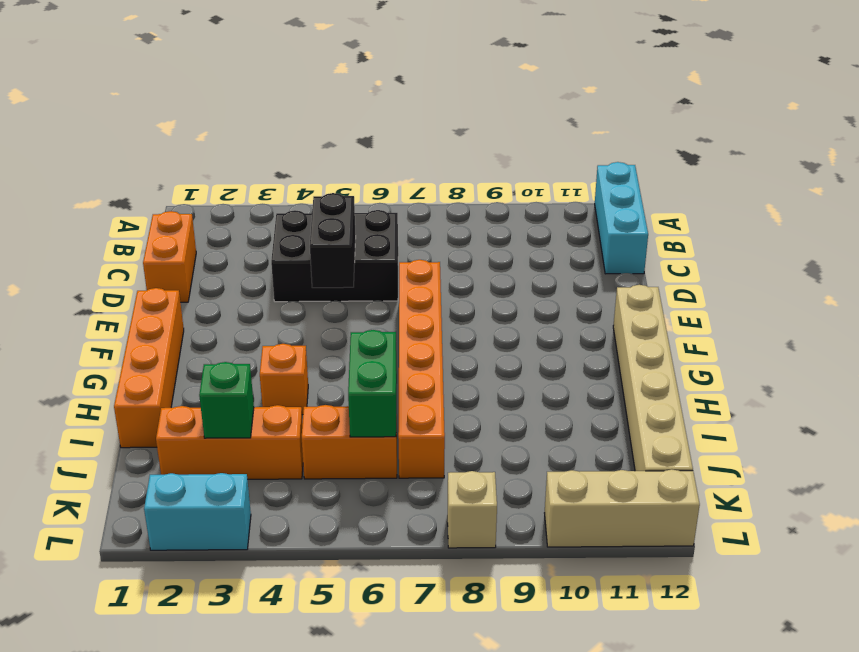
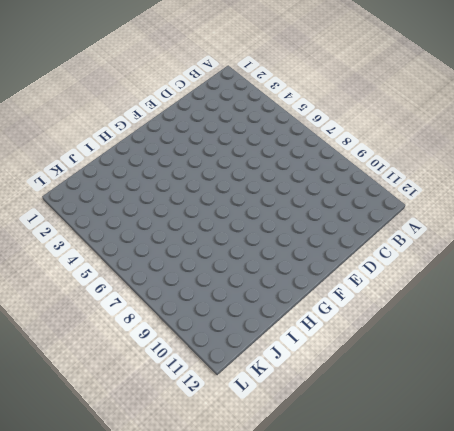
none -> cyan brick A12:C12 level 1
none -> orange brick C1:D1 level 1
none -> black brick C4:D6 level 1

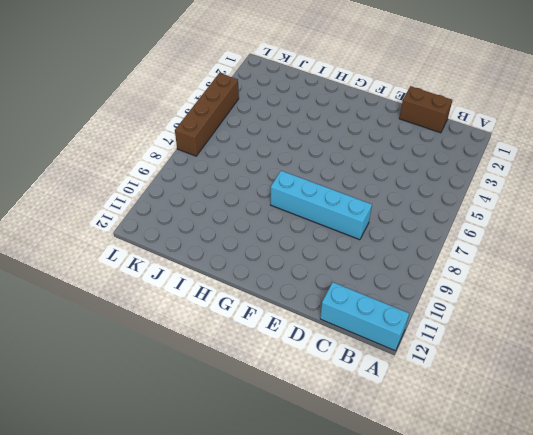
brown brick C1:D1 level 1 -> orange brick C1:D1 level 1
cyan brick D8:G8 level 1 -> none
brown brick L4:L7 level 1 -> none
none -> black brick C4:D6 level 1
none -> orange brick E7:J7 level 1
none -> orange brick F1:I1 level 1

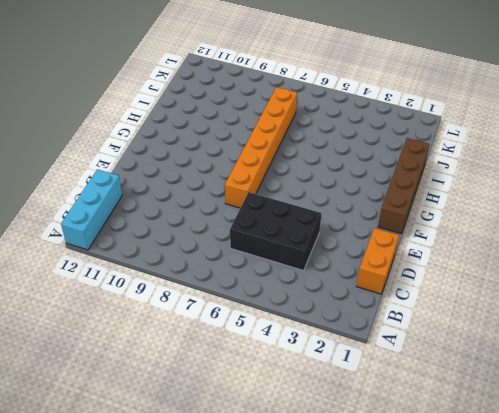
brown brick F1:I1 level 1 -> orange brick F1:I1 level 1
none -> tan brick F12:K12 level 1
none -> orange brick H4 level 1
none -> orange brick J2:J4 level 1

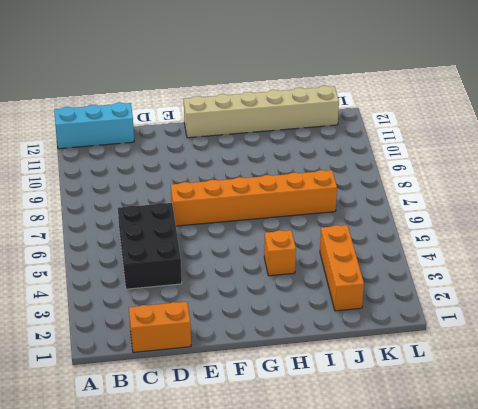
none -> orange brick F1:I1 level 1
none -> orange brick J5:J6 level 1
none -> cyan brick L2:L3 level 1

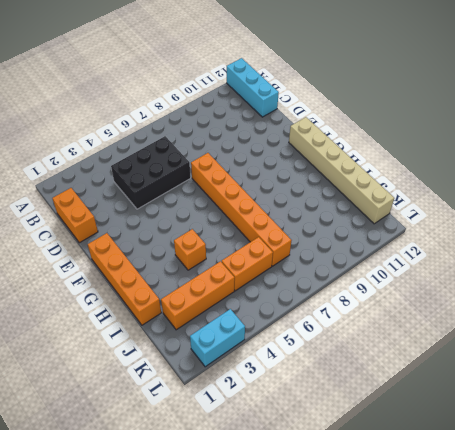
none -> tan brick L8 level 1
none -> tan brick L10:L12 level 1
none -> black brick D5:E5 level 2

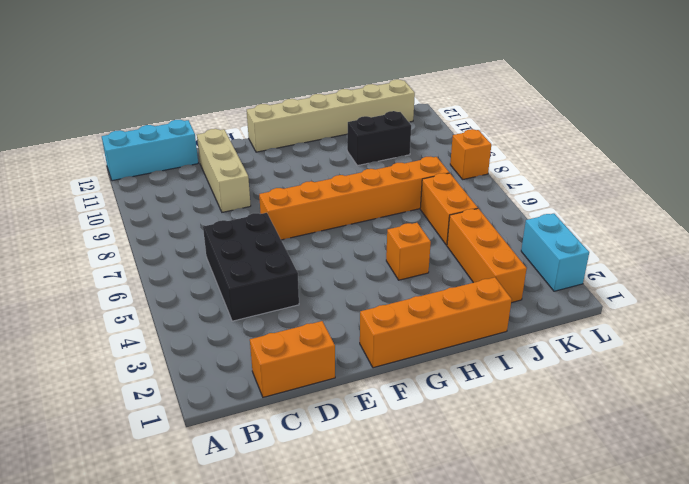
tan brick D9:D11 level 1 -> tan brick L10:L12 level 1
black brick I10:J10 level 1 -> black brick D5:E5 level 2
orange brick L8 level 1 -> tan brick L8 level 1
none -> green brick I6:J6 level 2
none -> green brick J3 level 2

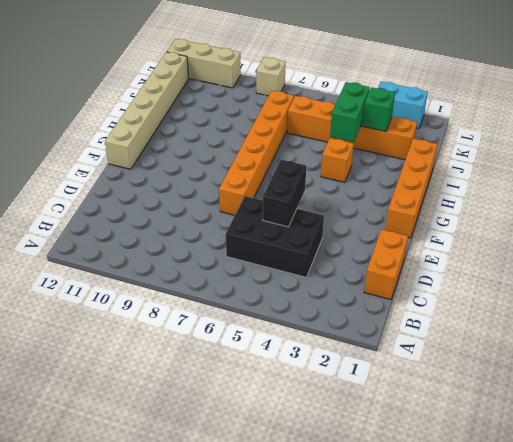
green brick I4:J4 level 2 -> green brick I6:J6 level 2
none -> cyan brick A12:C12 level 1

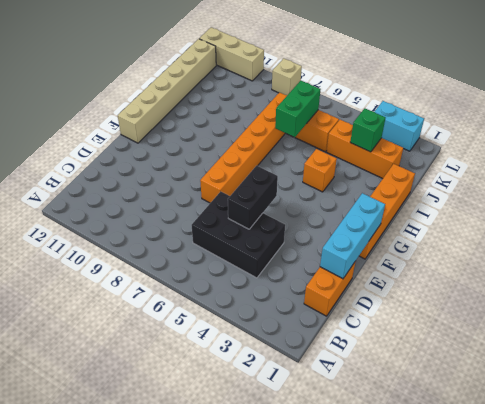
cyan brick D1:F1 level 2 -> cyan brick A12:C12 level 1

